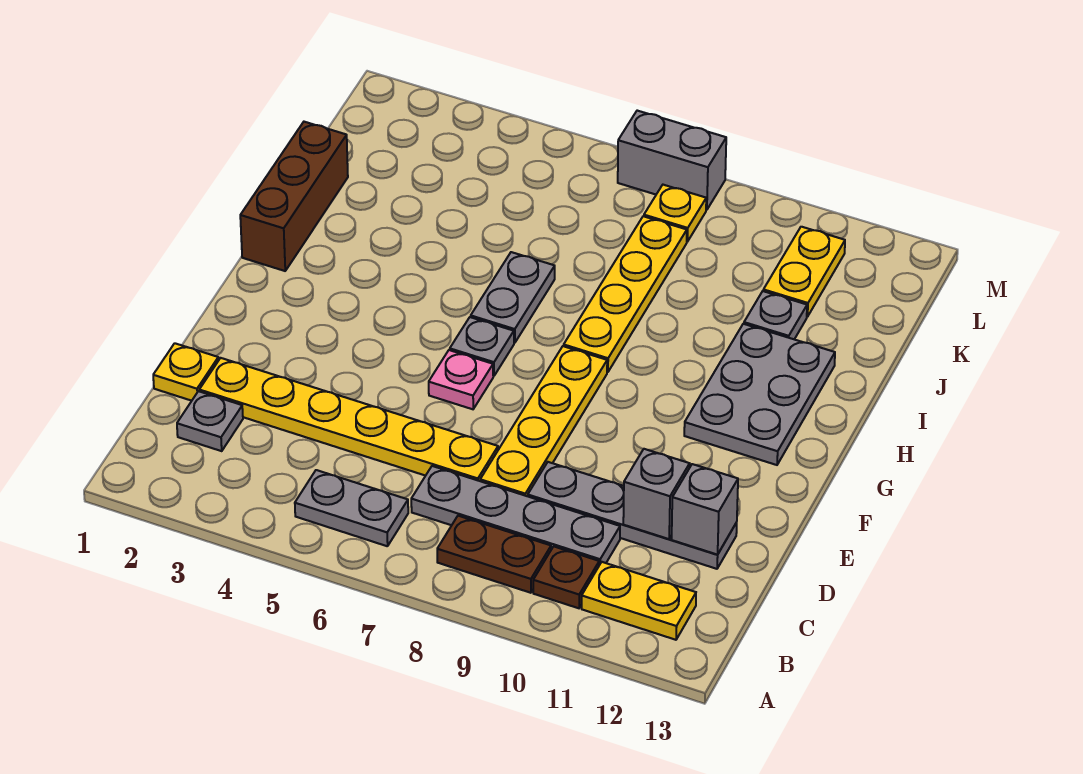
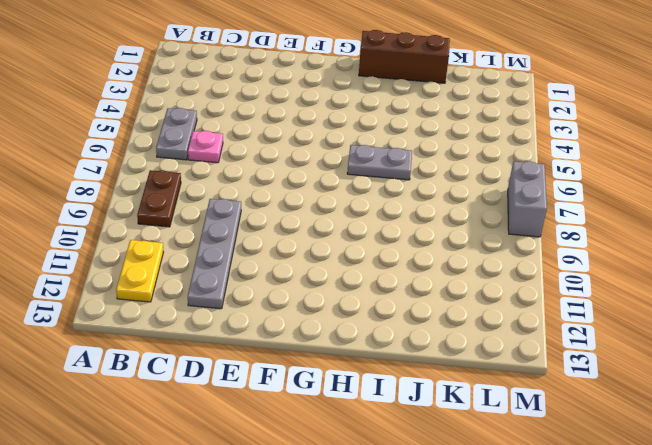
pink plate C6 level 1 -> pink plate F6 level 1
none -> brown plate B10 level 1
none -> grey plate C2 level 1
none -> grey plate C7:C10 level 1

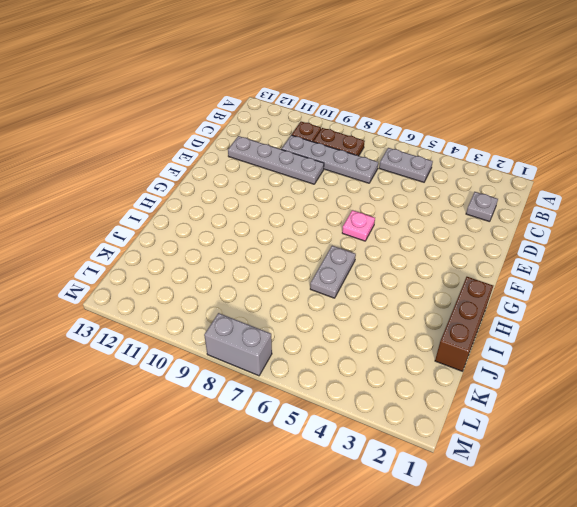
none -> yellow plate B11:B12 level 1
none -> yellow plate D1 level 1
none -> yellow plate D2:D7 level 1

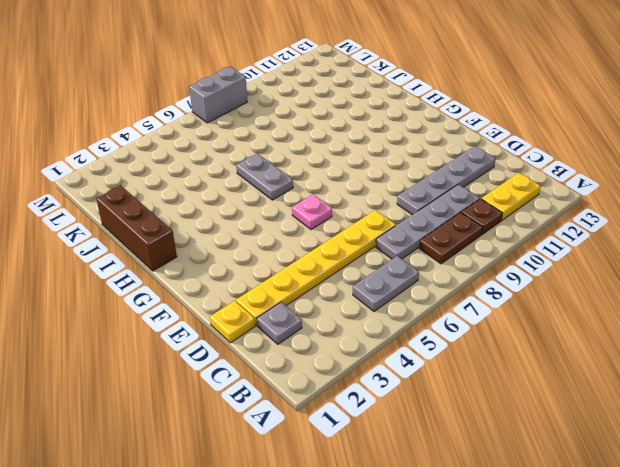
none -> yellow plate D8:G8 level 1
none -> grey plate G6 level 1
none -> grey plate G11:I12 level 1

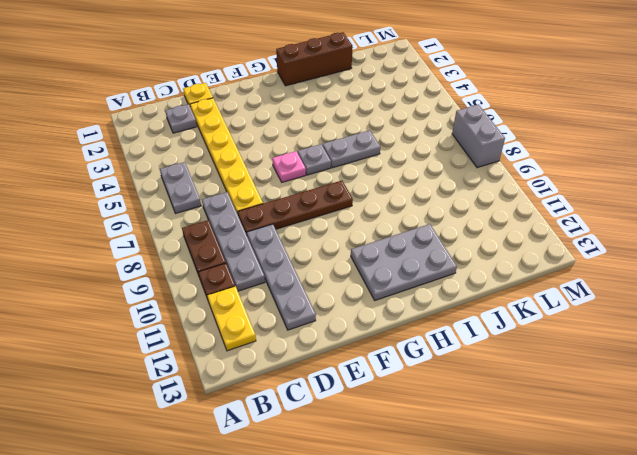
brown plate D8:G8 level 1 -> yellow plate D8:G8 level 1
none -> yellow plate H8:K8 level 1
none -> grey plate J11 level 1
none -> yellow plate K11:L11 level 1

